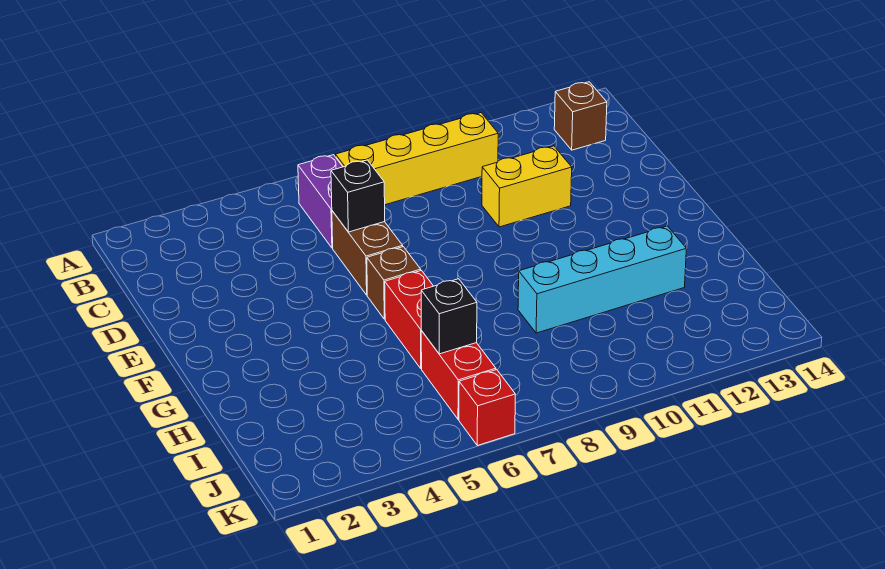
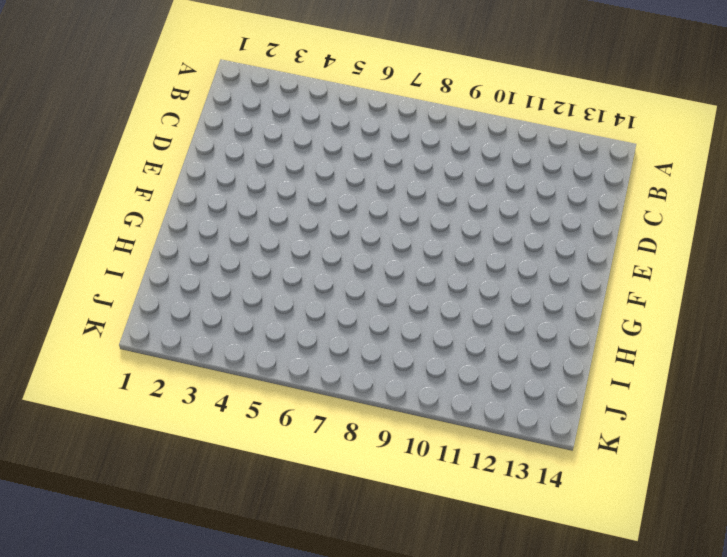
none -> purple brick B6:C6 level 1
none -> yellow brick B7:B10 level 1
none -> brown brick B13 level 1

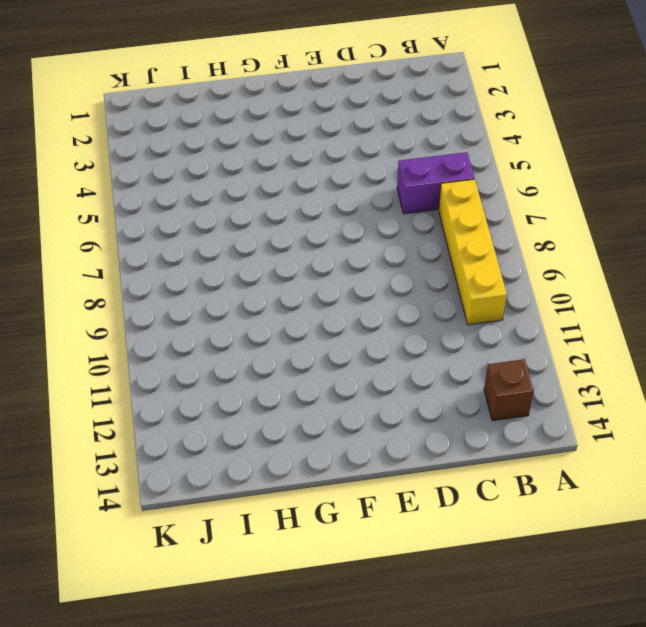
none -> brown brick D6:E6 level 1
none -> yellow brick D10:D11 level 1
none -> brown brick F6 level 1

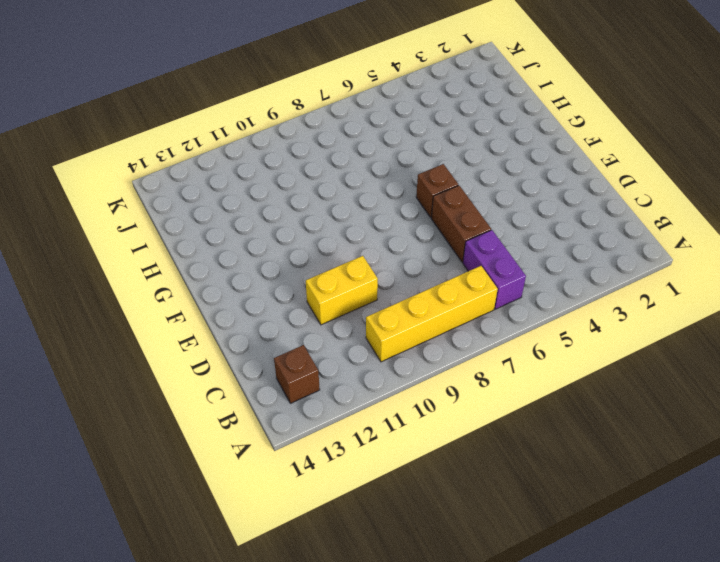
none -> red brick G6:H6 level 1
none -> cyan brick H9:H12 level 1
none -> red brick I6:J6 level 1

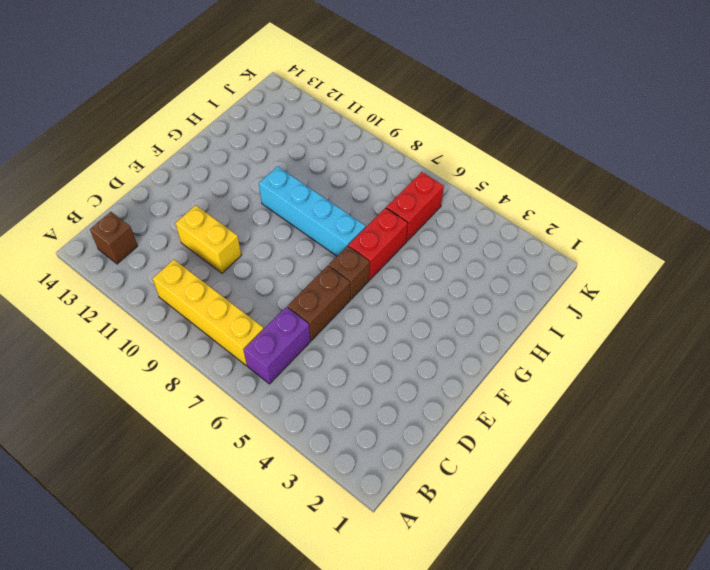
cyan brick G7:G10 level 1 -> cyan brick H9:H12 level 1
none -> red brick K6 level 1
none -> black brick D6 level 2
none -> black brick I6 level 2

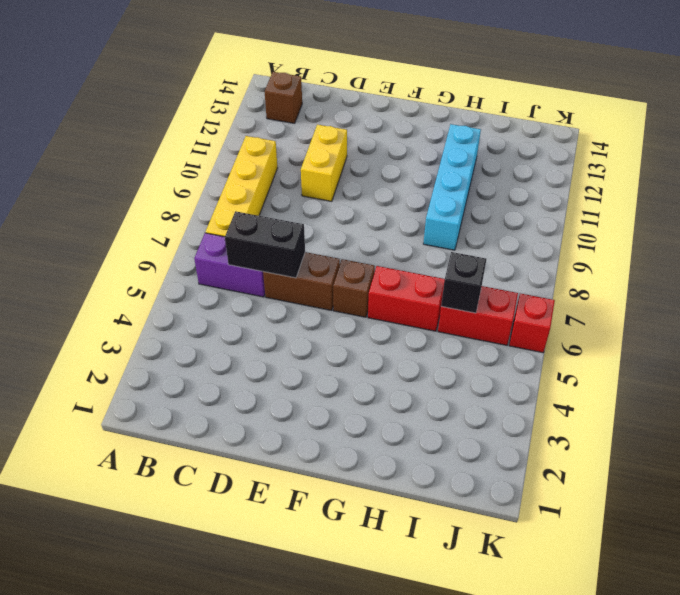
black brick C6:D6 level 2 -> black brick D6 level 2

